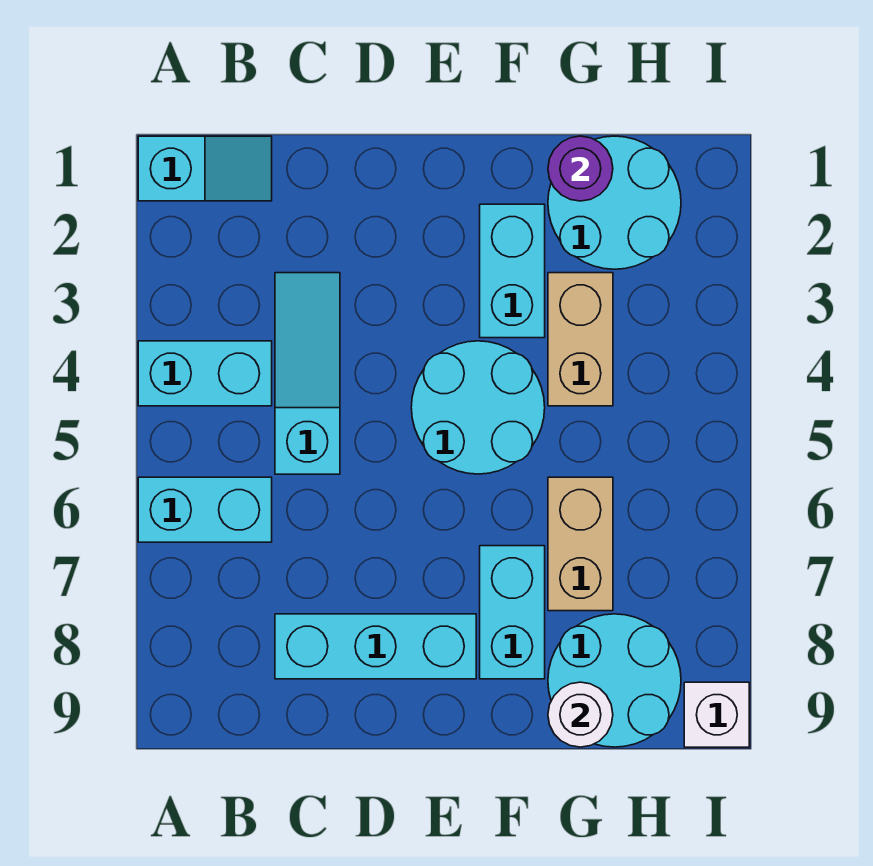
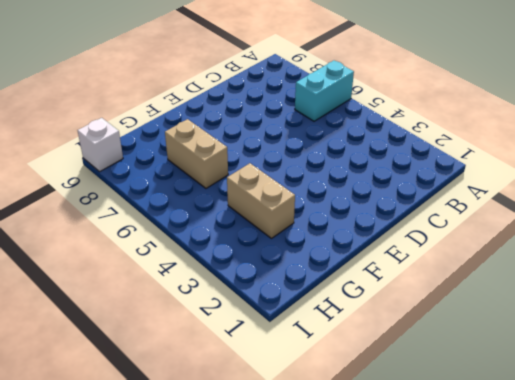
none -> cyan slope A1:B1 level 1 top A
none -> cyan brick A4:B4 level 1
none -> cyan slope C3:C5 level 1 top 5

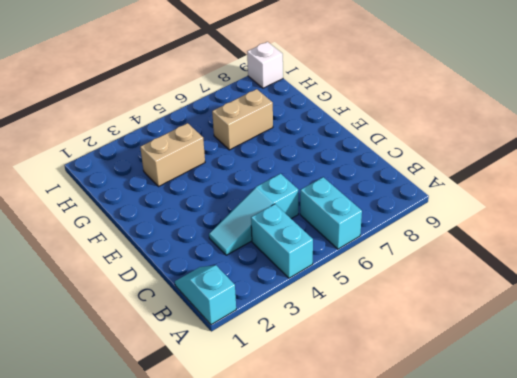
none -> cyan brick C8:E8 level 1
none -> cyan round brick E4:F5 level 1
none -> cyan brick F2:F3 level 1

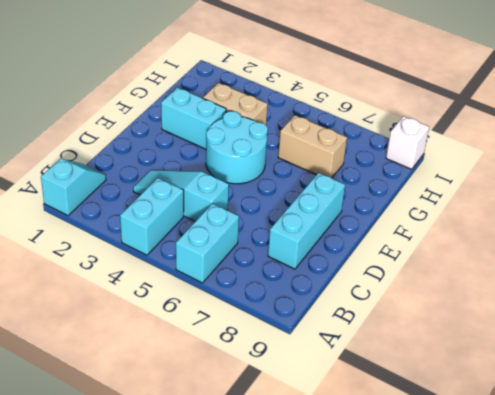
none -> cyan brick F7:F8 level 1
none -> cyan round brick G1:H2 level 1
none -> cyan round brick G8:H9 level 1

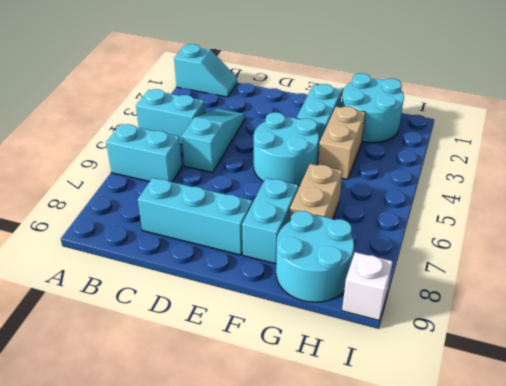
none -> purple round brick G1 level 2
none -> white round brick G9 level 2

